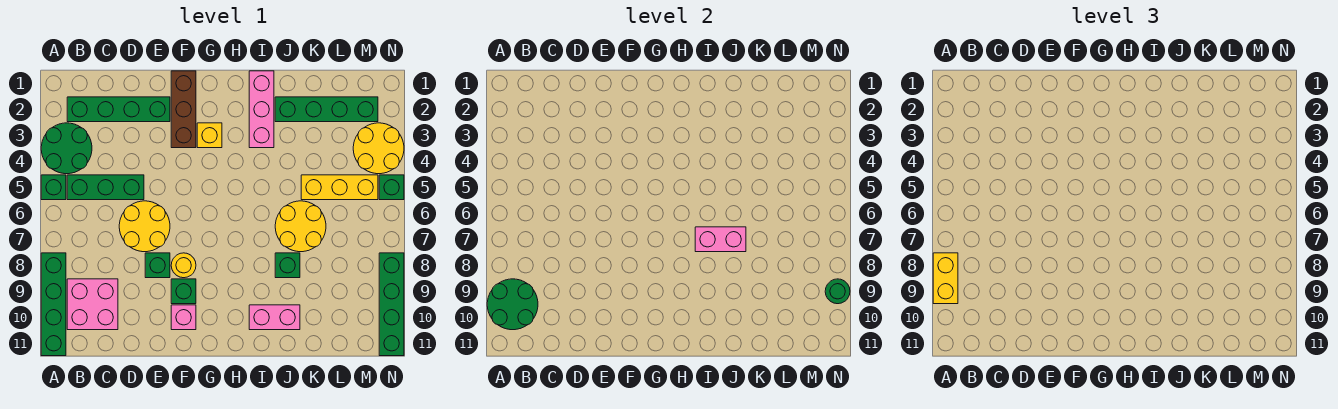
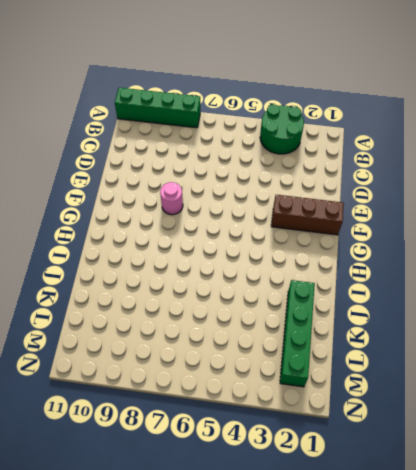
pink round brick F8 level 1 -> yellow round brick F8 level 1
none -> green brick A5 level 1
none -> green brick B2:E2 level 1
none -> green brick B5:D5 level 1

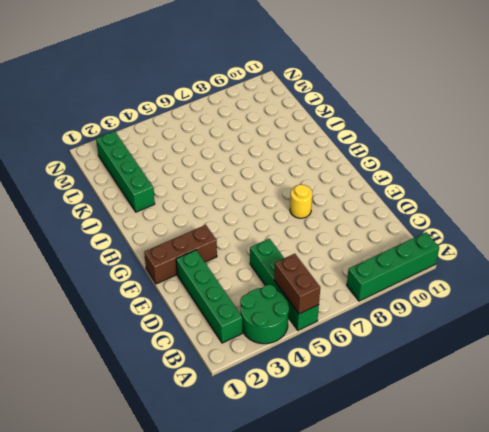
brown brick A5:B5 level 2 -> none
none -> pink brick B9:C10 level 1
none -> yellow round brick D6:E7 level 1
none -> green brick E8 level 1

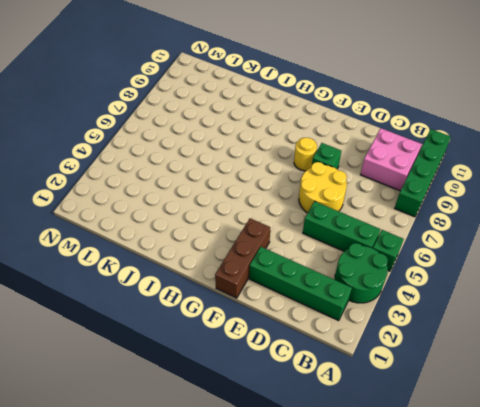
none -> green brick F9 level 1
none -> pink brick F10 level 1
none -> yellow brick G3 level 1

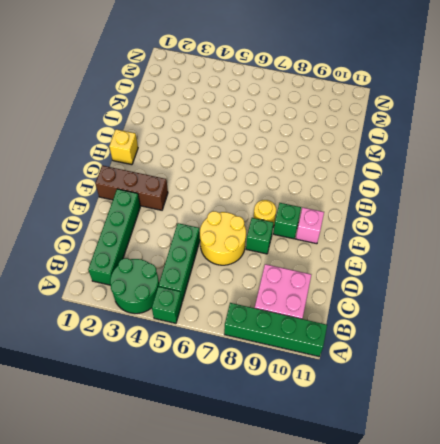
yellow brick H1 level 1 -> yellow brick G3 level 1
none -> pink brick I1:I3 level 1
none -> pink brick I10:J10 level 1
none -> green brick J2:M2 level 1

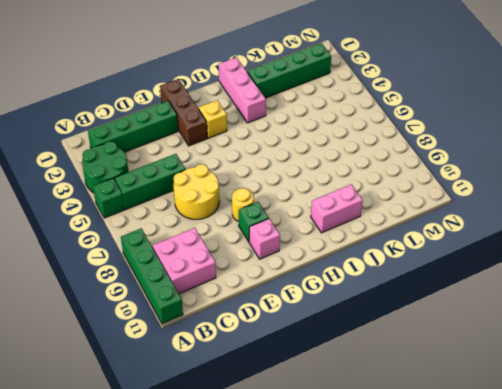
none -> green brick E8 level 1
none -> yellow round brick J6:K7 level 1
none -> green brick J8 level 1

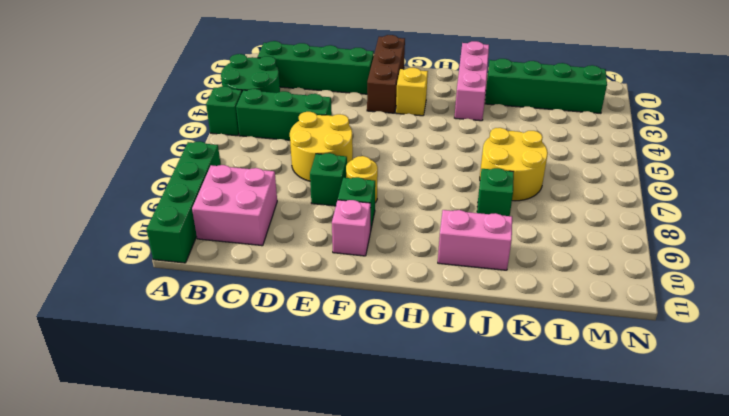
none -> yellow brick K5:M5 level 1
none -> yellow round brick M3:N4 level 1
none -> green brick N5 level 1

